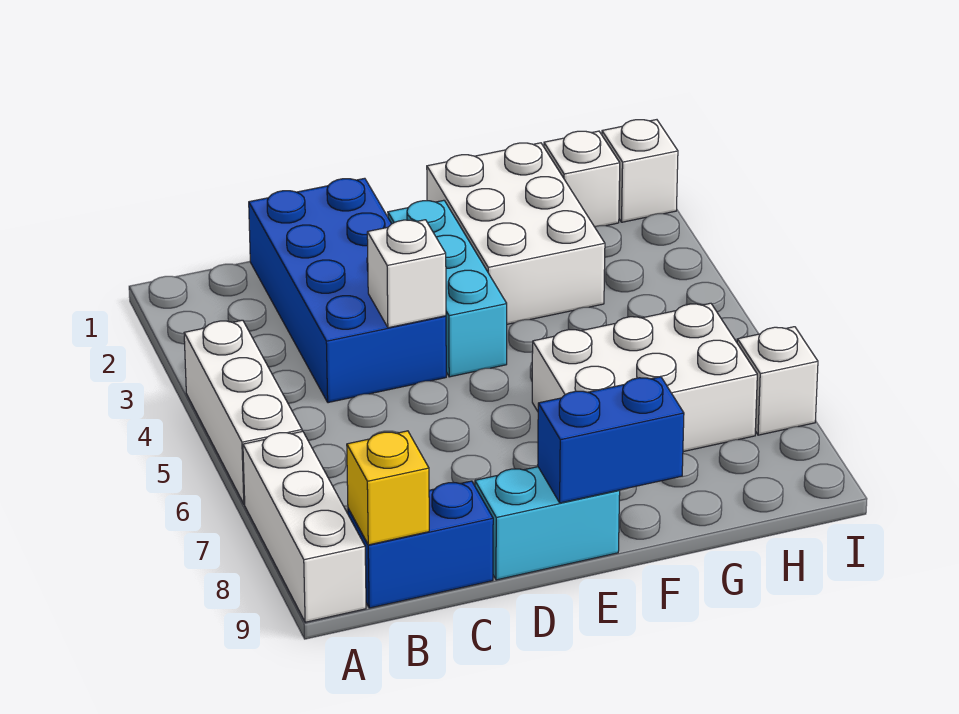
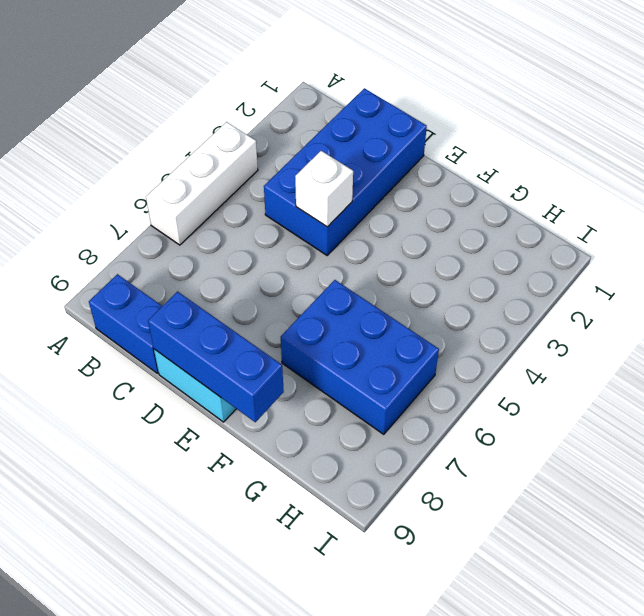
blue brick D9:F9 level 2 -> blue brick E9:F9 level 2
blue brick F6:H7 level 1 -> white brick F6:H7 level 1
none -> white brick A7:A9 level 1
none -> cyan brick E2:E4 level 1
none -> white brick F1:G3 level 1

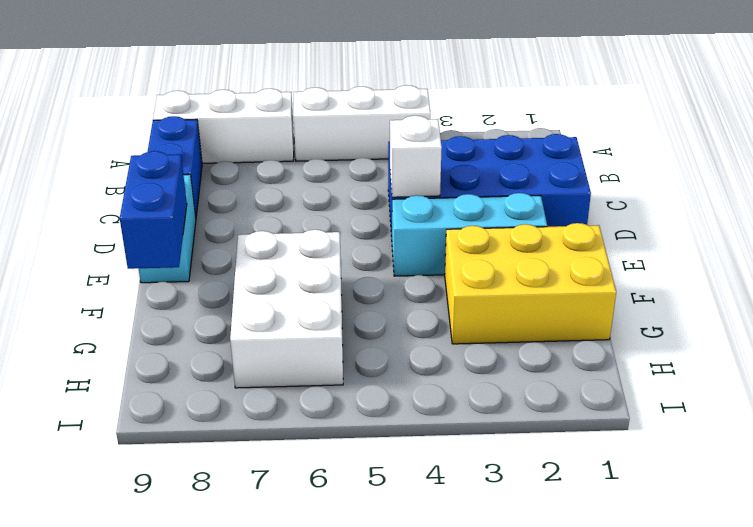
yellow brick F1:G3 level 1 -> white brick F1:G3 level 1
none -> white brick H1 level 1
none -> white brick I1 level 1
none -> white brick I7 level 1

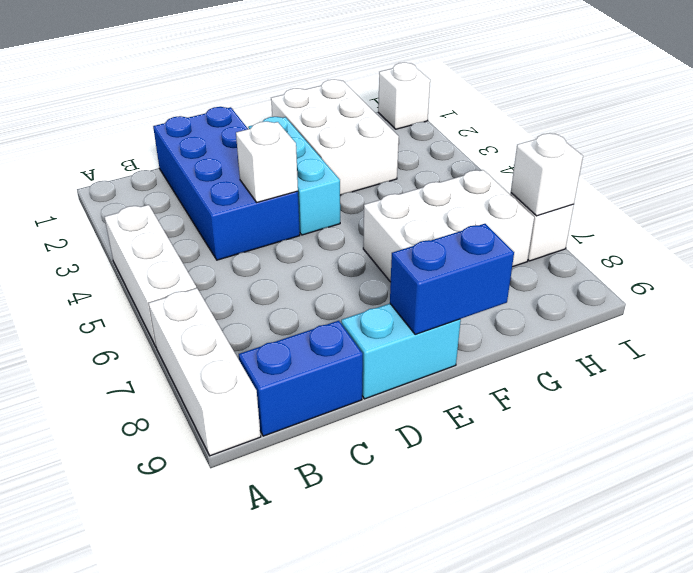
white brick I7 level 2 -> white brick H1 level 1
none -> yellow brick B9 level 2

